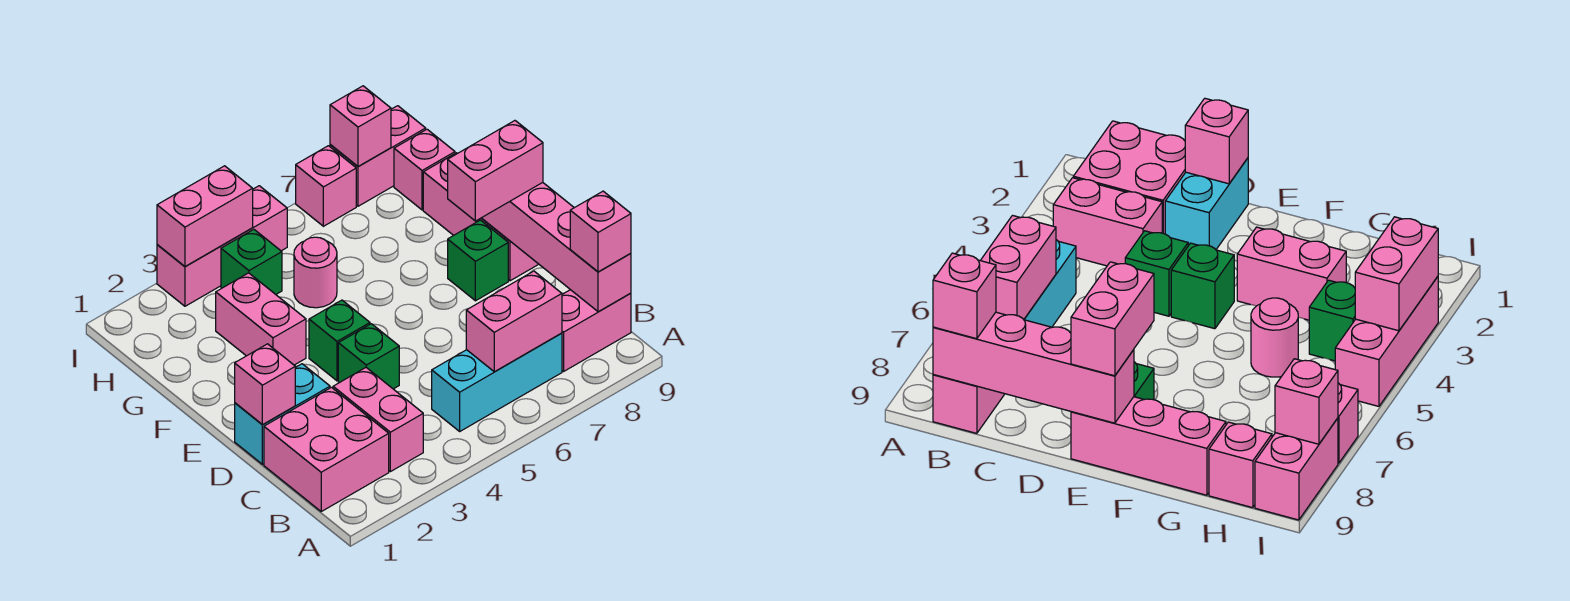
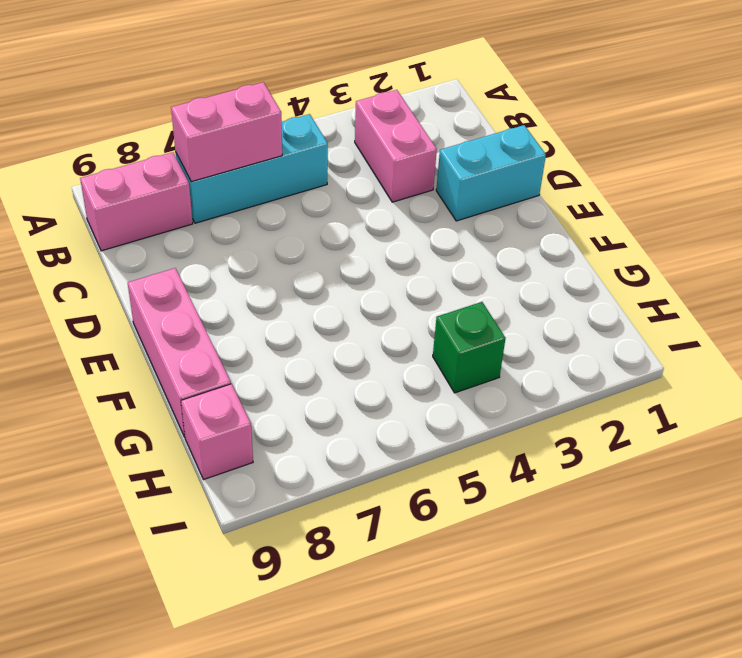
none -> pink brick B1:C2 level 1
none -> green brick D4 level 1
none -> green brick E4 level 1

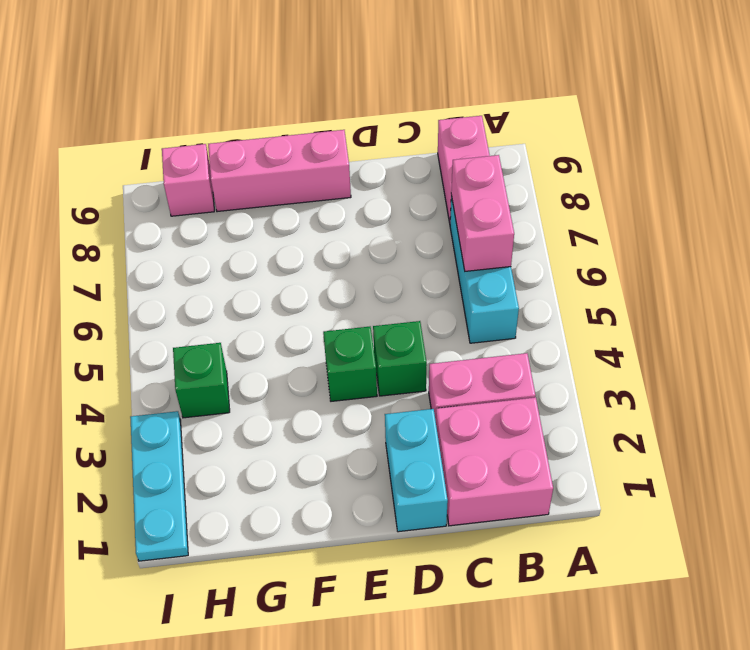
cyan plate I1:I3 level 1 -> pink brick I3:I5 level 1
none -> green brick E8 level 1
none -> pink brick F3:G3 level 1
none -> pink round brick G5 level 1

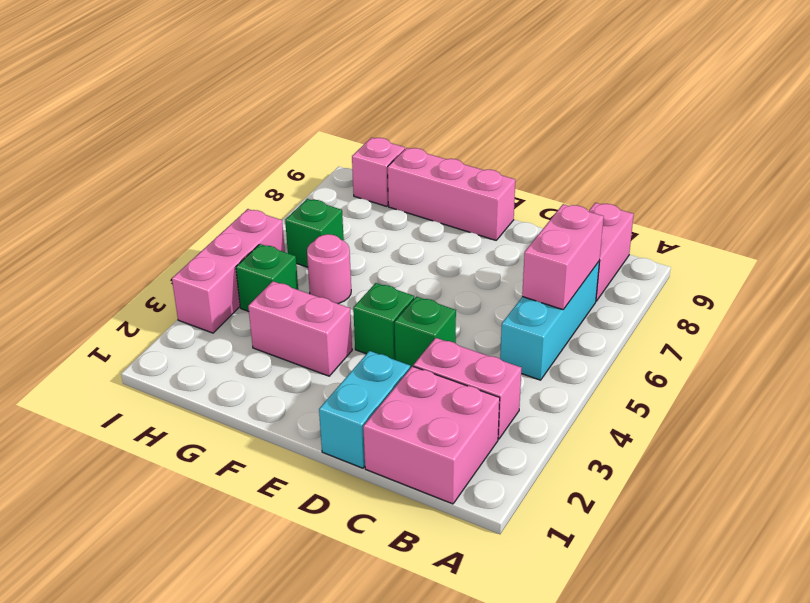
green brick H6 level 1 -> green brick E8 level 1
none -> pink brick I7 level 1
none -> pink brick I8:I9 level 1
none -> pink brick B9:E9 level 2

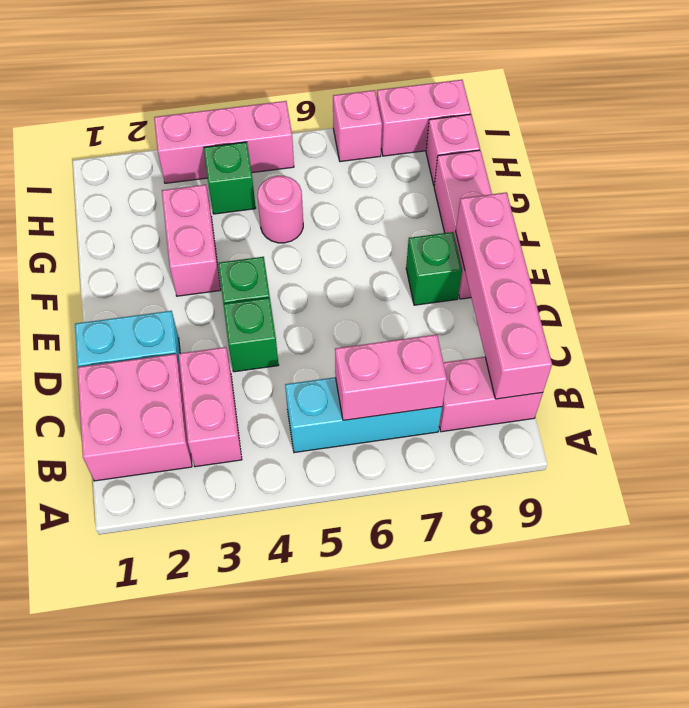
none -> pink brick D1 level 2
none -> pink brick I3:I4 level 2
none -> pink brick I8 level 2

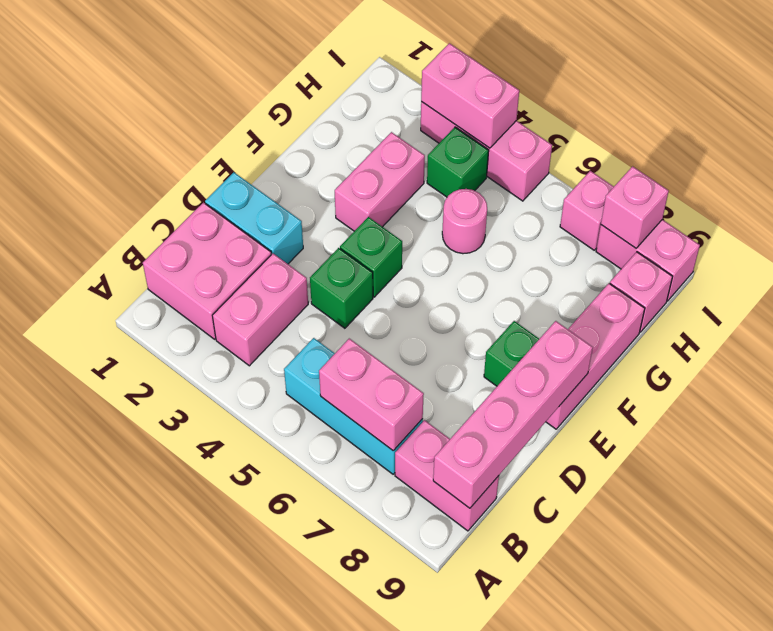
none -> pink brick D1 level 2
none -> pink brick B9 level 3
none -> pink brick E8:E9 level 3

